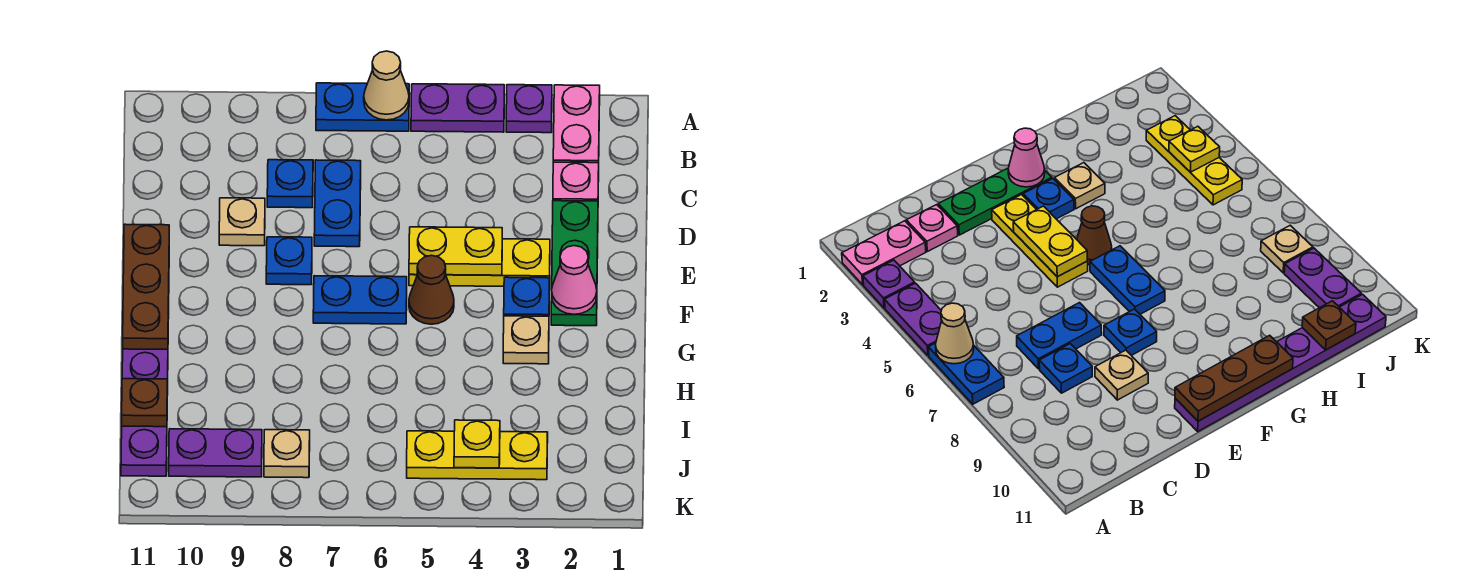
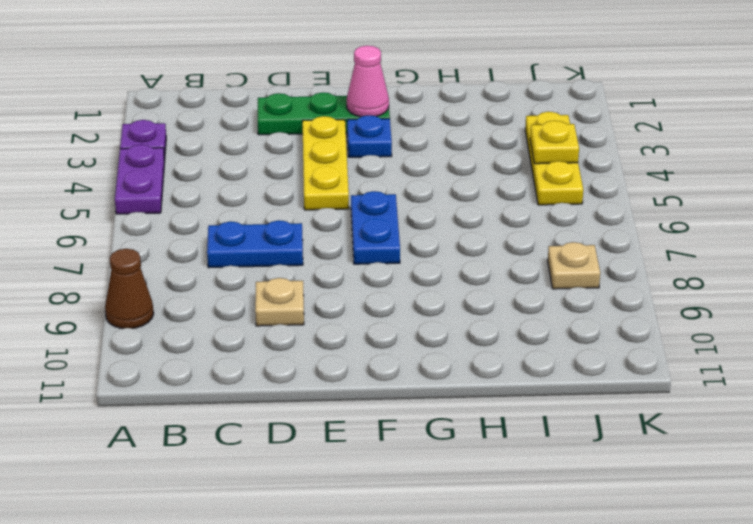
brown cone A9 level 1 -> brown cone F5 level 1
none -> pink plate A2:B2 level 1
none -> blue plate A6:A7 level 1
none -> pink plate C2 level 1

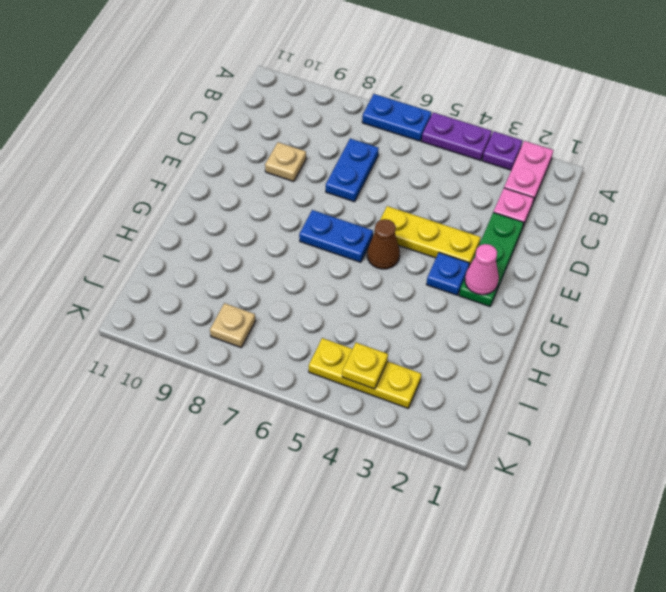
none -> blue plate C8 level 1
none -> blue plate E8 level 1
none -> purple plate E11:J11 level 1

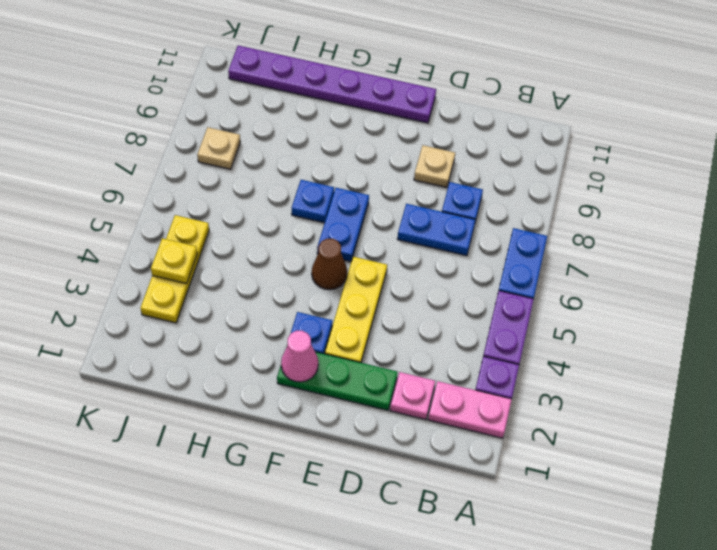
blue plate G7 level 1 -> blue plate E8 level 1
none -> tan plate G3 level 1
none -> purple plate J9:J10 level 1
none -> tan cone A6 level 2

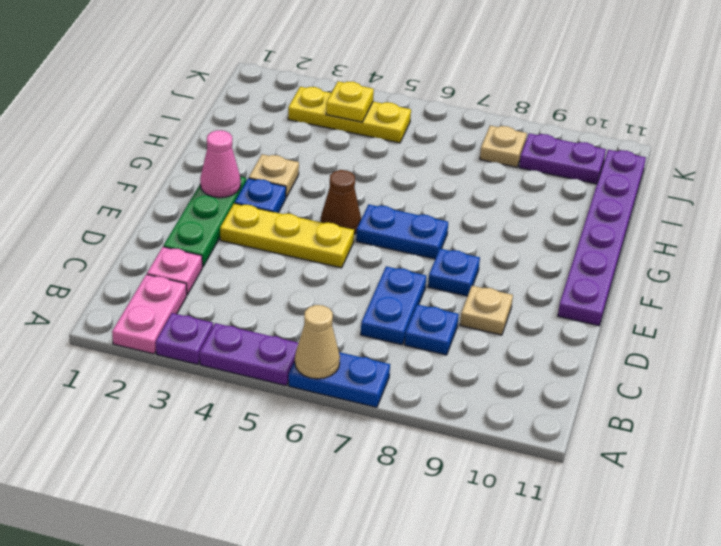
none -> yellow plate E4:E5 level 2
none -> brown plate E11:G11 level 2
none -> brown plate I11 level 2

